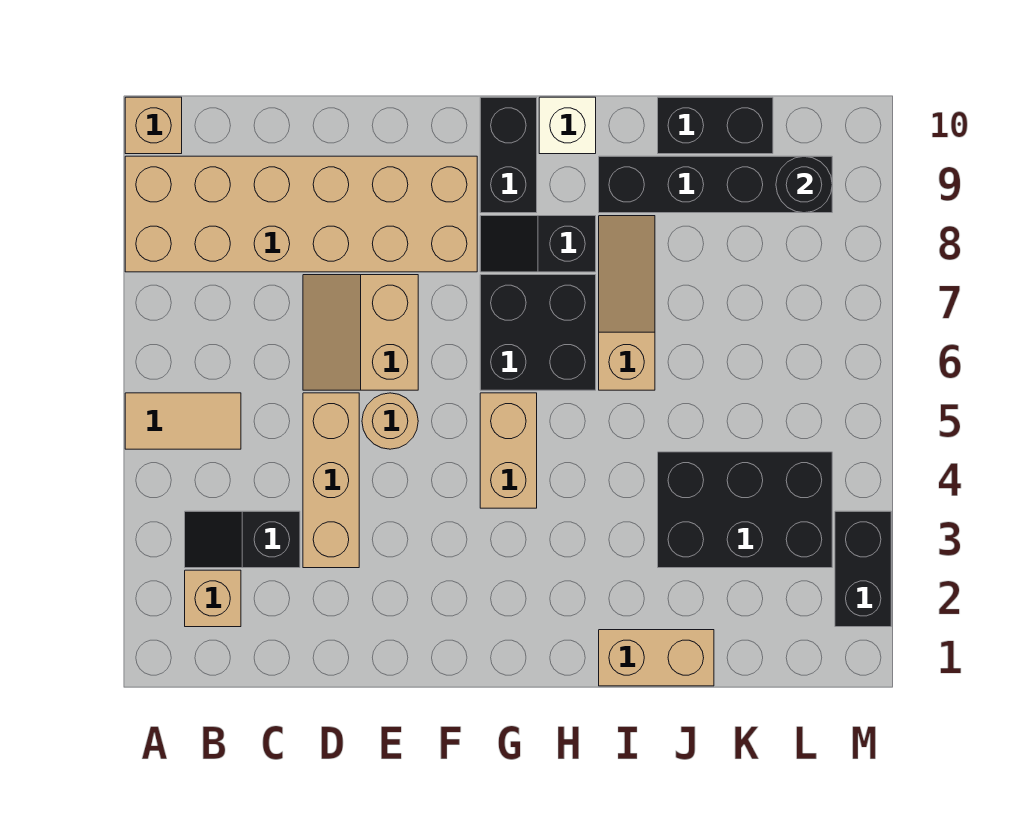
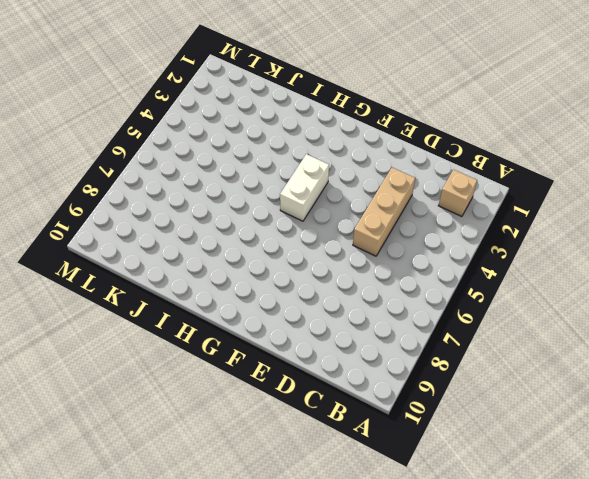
white brick G4:G5 level 1 -> tan brick G4:G5 level 1
none -> tan tile A5:B5 level 1
none -> tan brick A8:F9 level 1
none -> tan brick A10 level 1

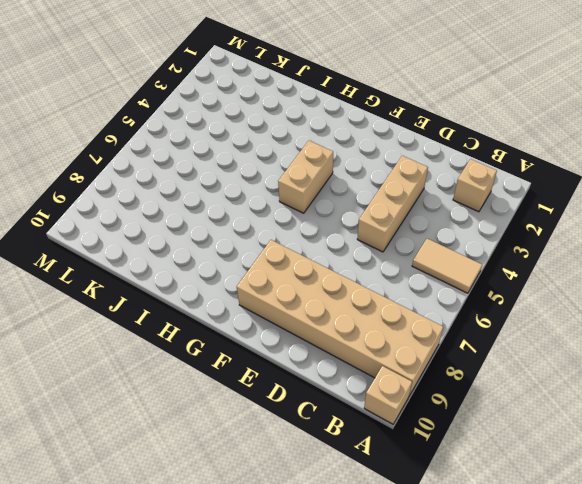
none -> black slope B3:C3 level 1 top C
none -> tan slope D6:E7 level 1 top E
none -> tan round brick E5 level 1

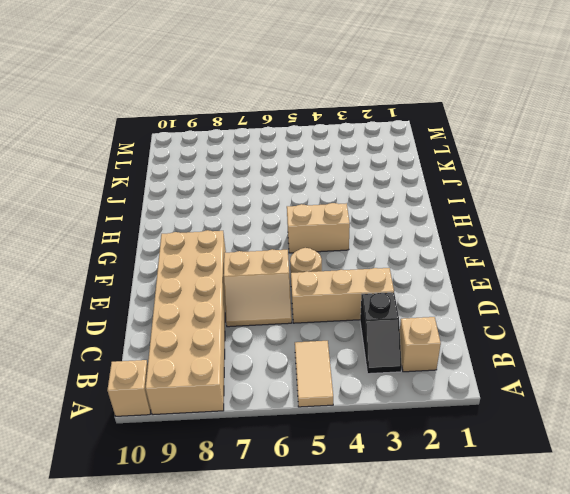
none -> black brick G6:H7 level 1
none -> black slope G8:H8 level 1 top H
none -> black brick G9:G10 level 1

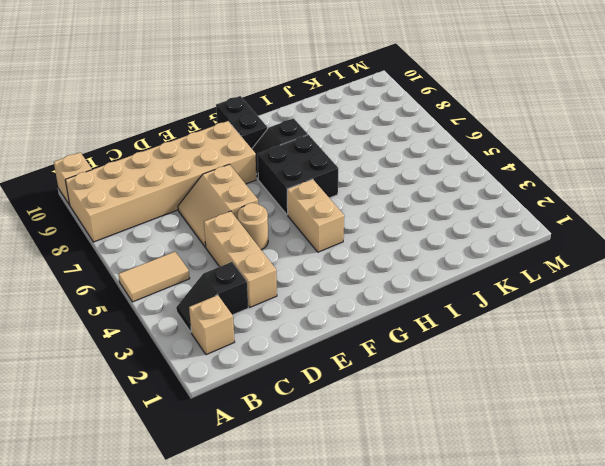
none -> white brick H10 level 1
none -> tan brick I1:J1 level 1
none -> tan slope I6:I8 level 1 top 6

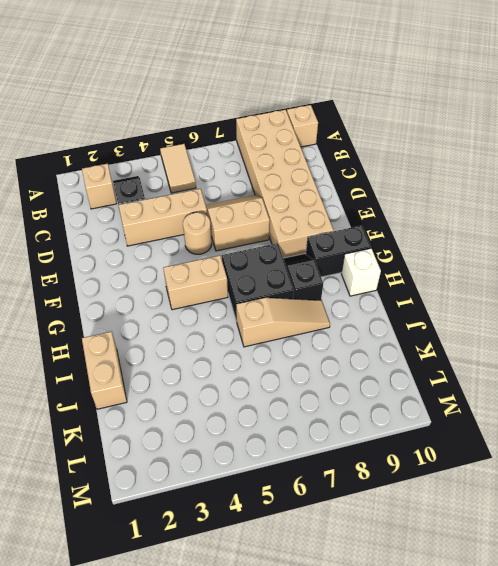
none -> black brick I9:L9 level 1
none -> black brick J3:L4 level 1
none -> black brick J10:K10 level 1

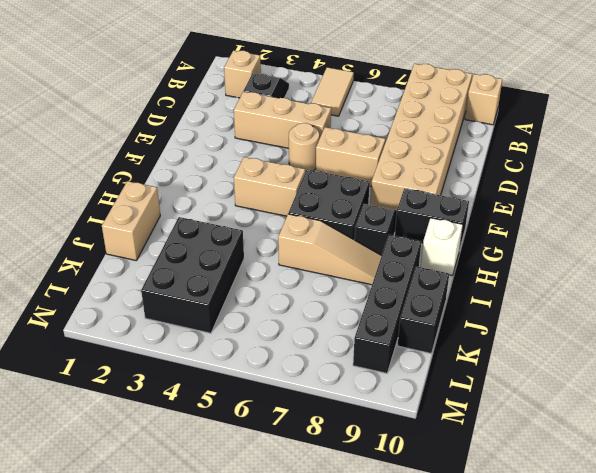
none -> black brick M2:M3 level 1
none -> black round brick L9 level 2

